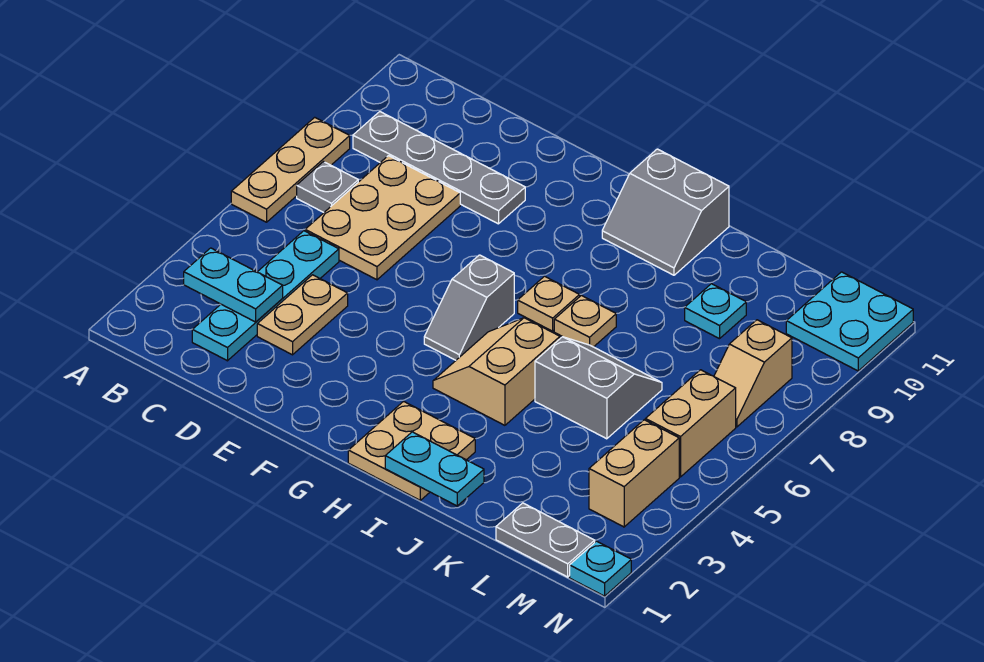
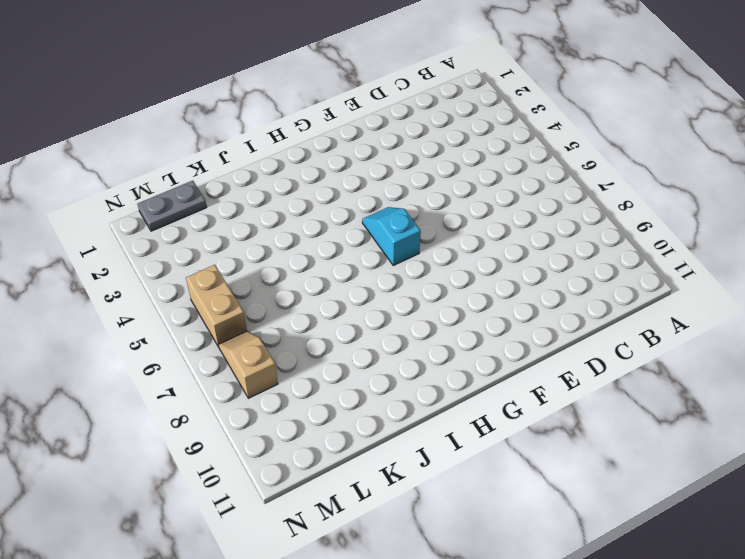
cyan slope G5:G6 level 1 top 6 -> grey slope G5:G6 level 1 top 6
none -> tan plate A6:A8 level 1
none -> grey plate B7 level 1
none -> grey plate B9:E9 level 1

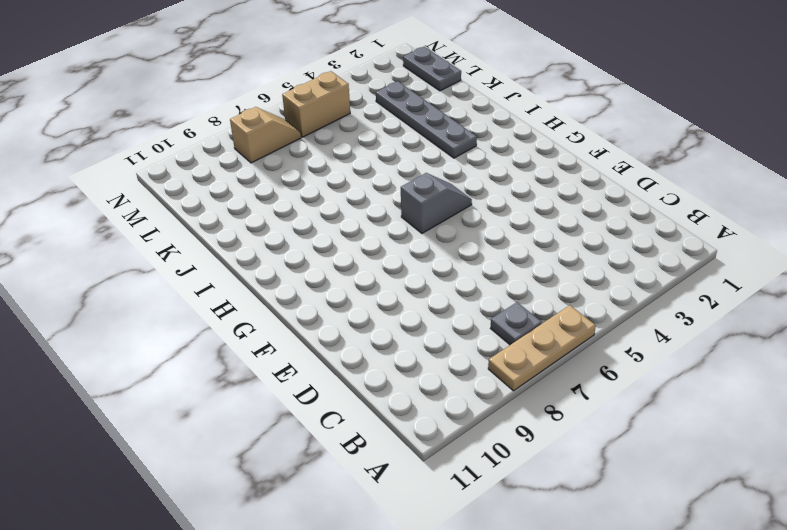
grey plate I3:L3 level 1 -> grey plate B9:E9 level 1
none -> cyan plate C2:C5 level 1
none -> tan plate C6:D8 level 1
none -> tan plate D3:D4 level 1

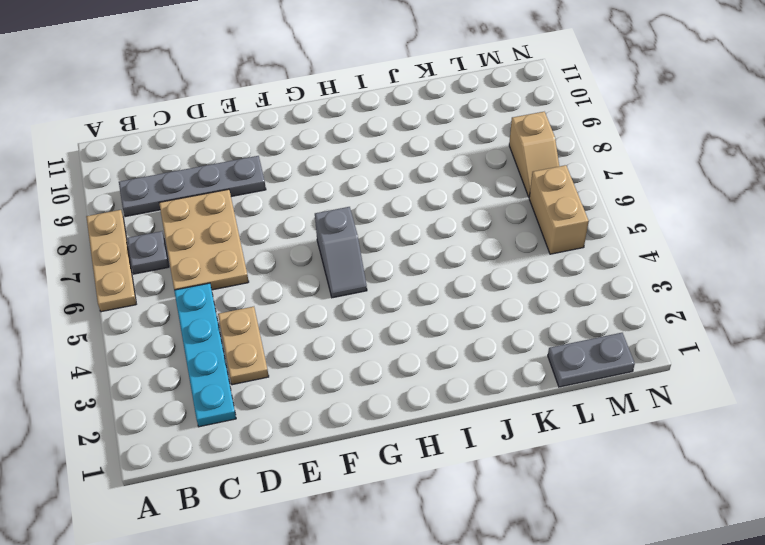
none -> tan plate H1:I2 level 1
none -> tan slope H4:I5 level 1 top I
none -> tan plate H7 level 1

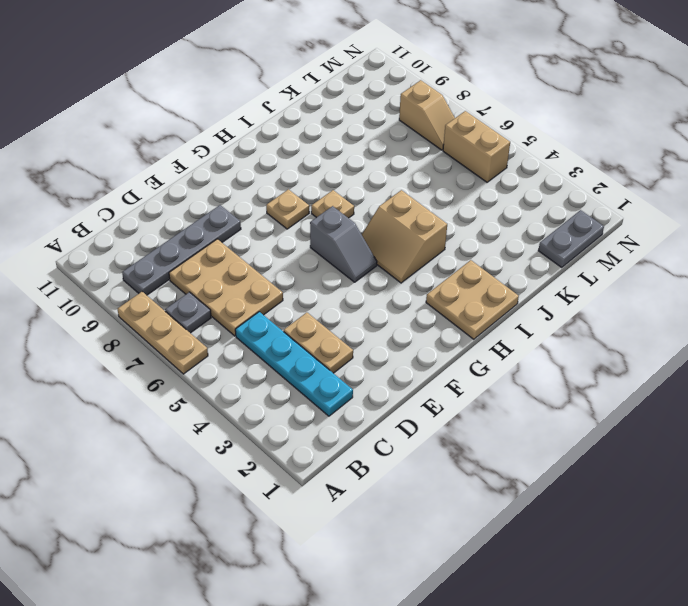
tan plate G8 level 1 -> tan plate I7 level 1
none -> grey slope H10:I11 level 1 top 11
none -> grey slope J5:K6 level 1 top 5
none -> cyan plate K9 level 1

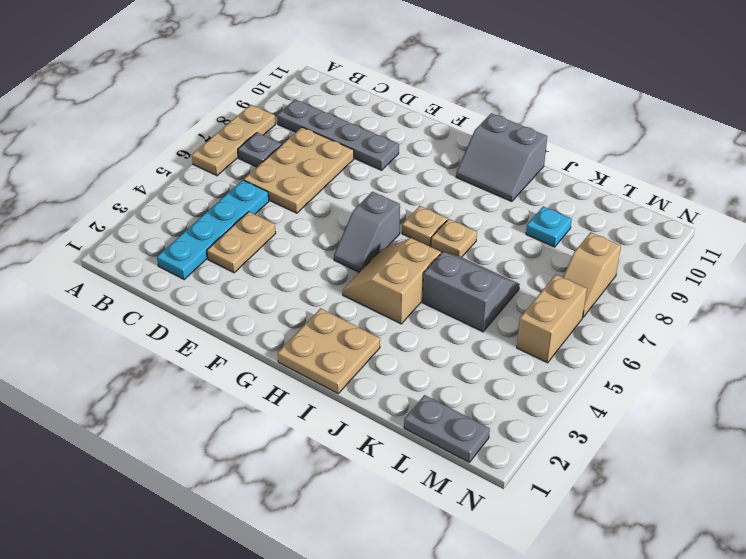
none -> tan brick M3:M4 level 1
none -> cyan plate M10:N11 level 1
none -> cyan plate N1 level 1

